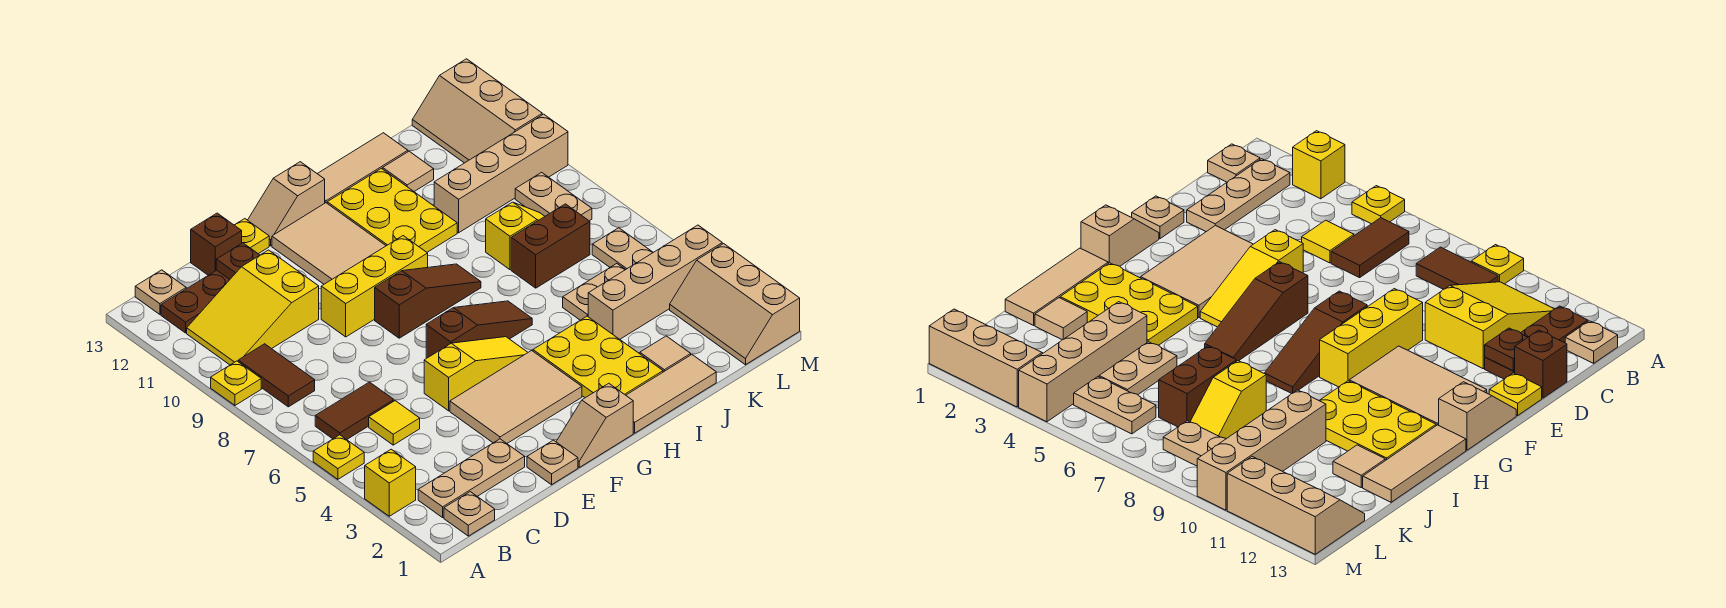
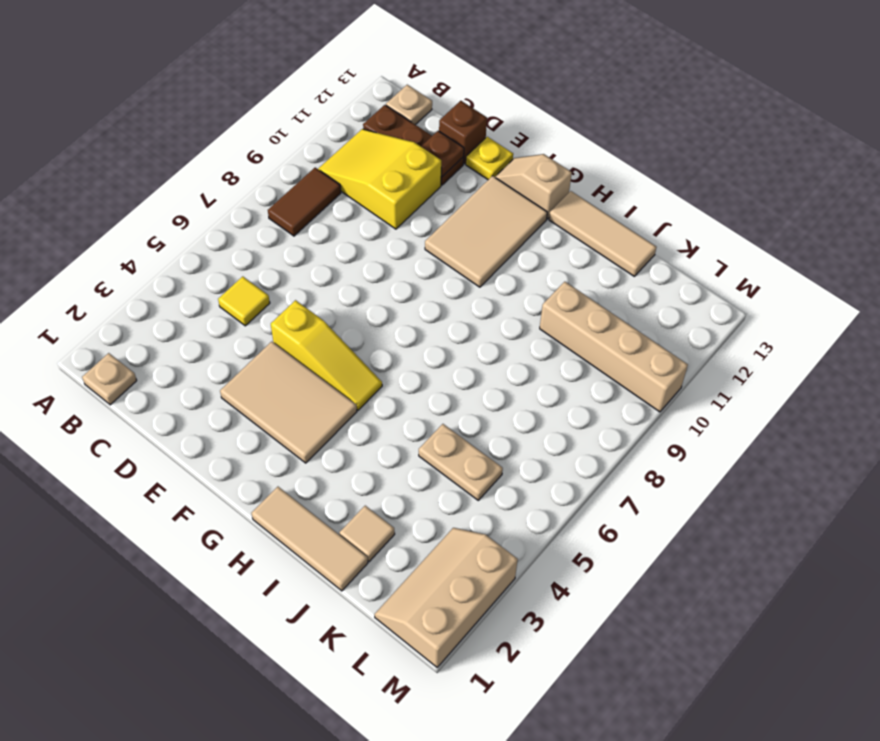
none -> yellow brick A3 level 1
none -> yellow plate A5 level 1
none -> yellow plate A9 level 1
none -> tan plate B2:D2 level 1

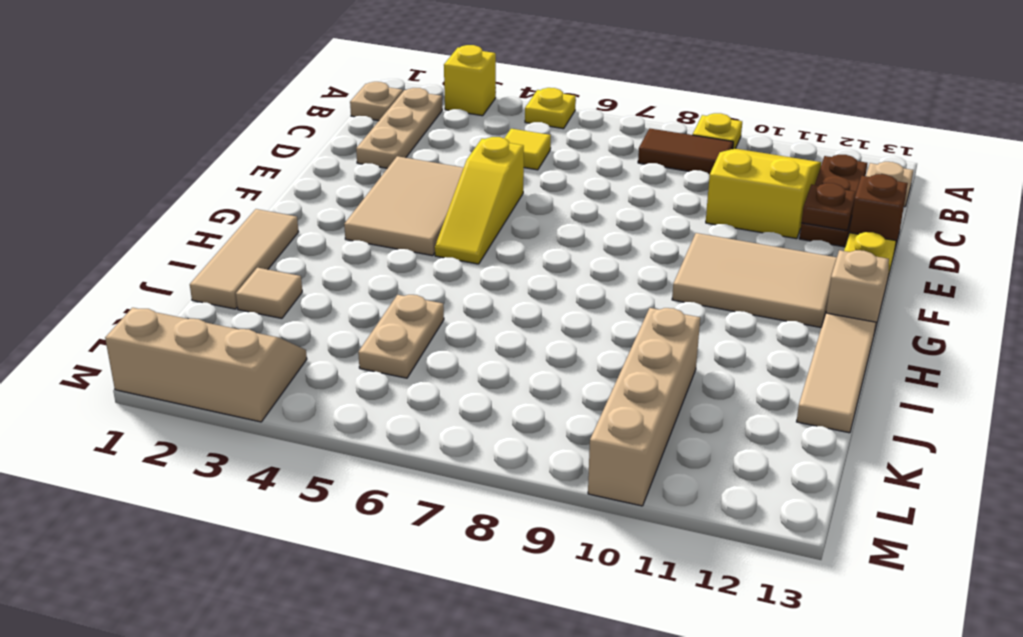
none -> brown tile B6:C6 level 1
none -> tan plate E1 level 1
none -> yellow brick E9:G9 level 1
none -> tan slope F1:G1 level 1 top G

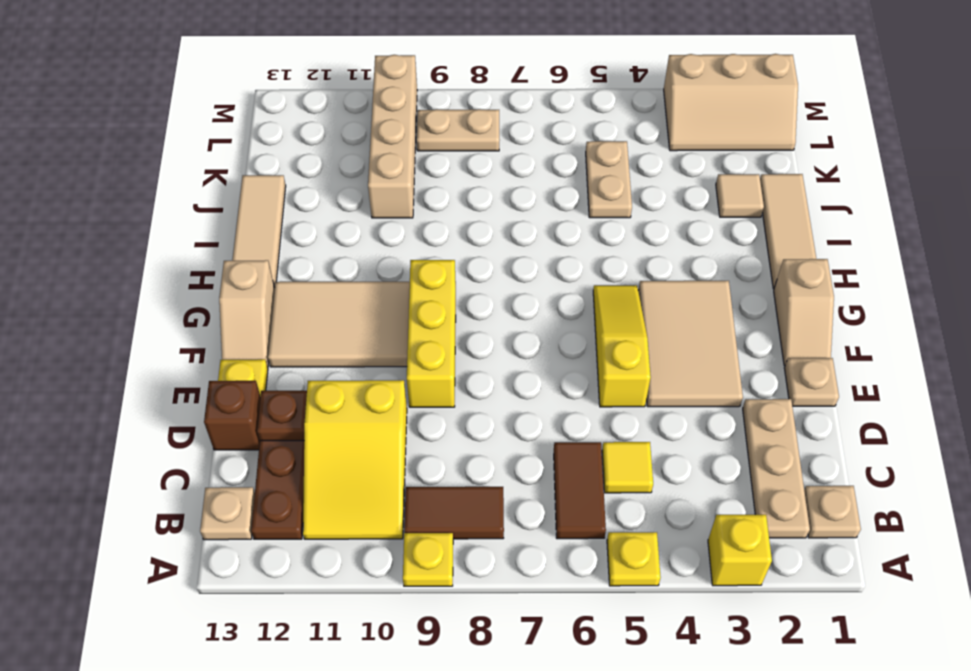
none -> brown slope F6:H6 level 1 top F
none -> brown slope F8:H8 level 1 top F
none -> yellow plate H2:I4 level 1
none -> yellow plate H10:I12 level 1

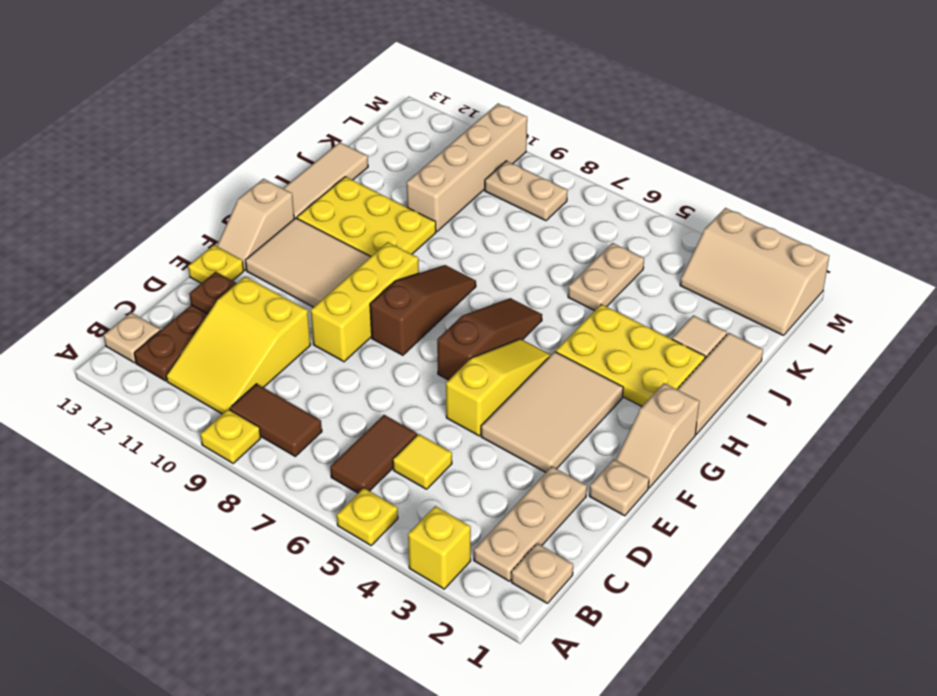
none -> brown brick D13 level 1
none -> tan brick J4:M4 level 1
none -> brown brick J7:K7 level 1
none -> yellow slope J8:K8 level 1 top J

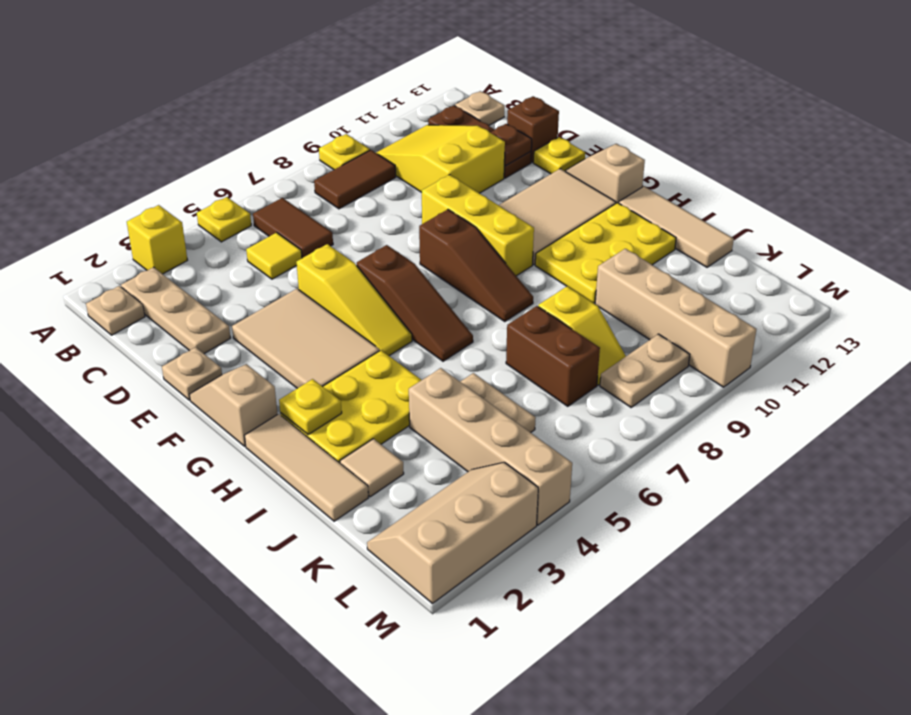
yellow plate H2 level 2 -> none
none -> tan tile J12 level 1
none -> tan plate L5:L6 level 1
none -> tan slope L11:M13 level 1 top M

